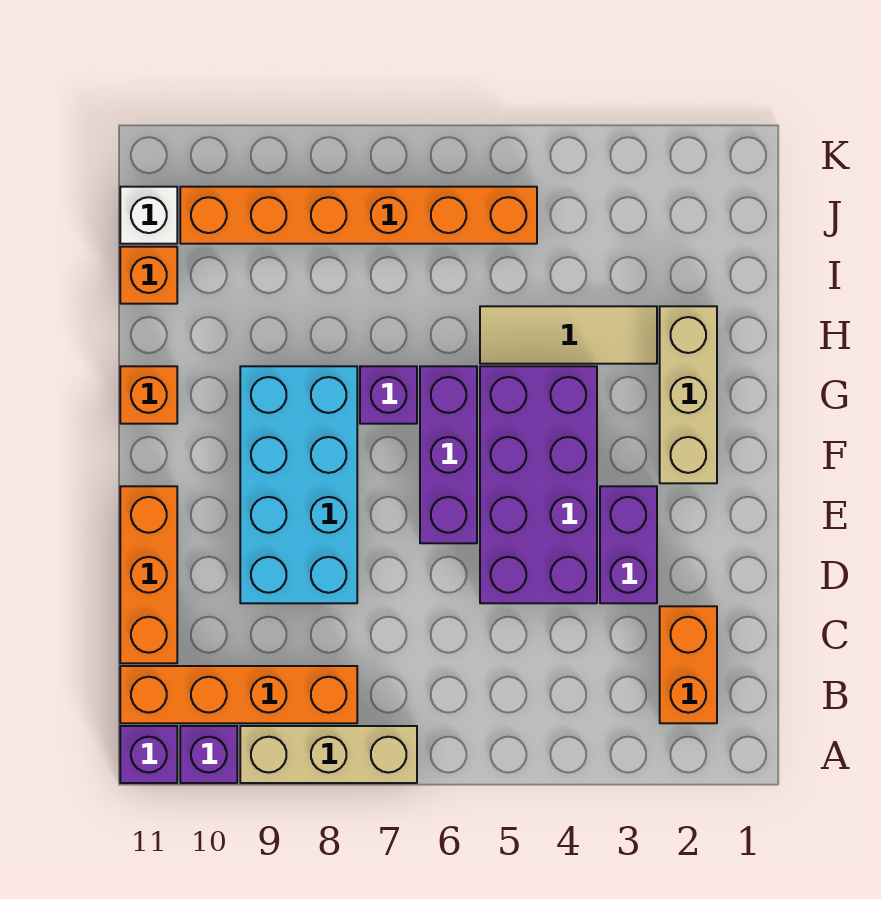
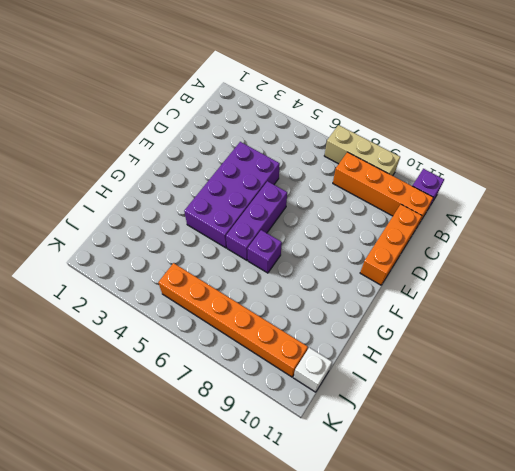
none -> purple brick A10 level 1
none -> orange brick B2:C2 level 1
none -> purple brick D3:E3 level 1

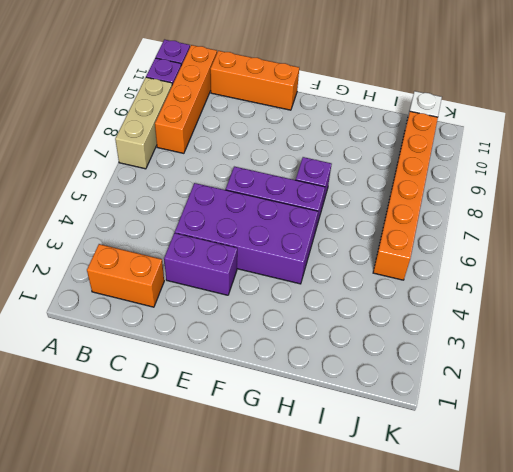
none -> cyan brick D8:G9 level 1
none -> tan brick F2:H2 level 1
none -> orange brick G11 level 1

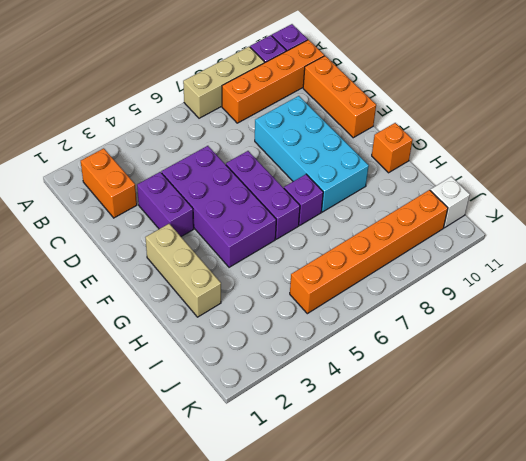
none -> tan tile H3:H5 level 1
none -> orange brick I11 level 1

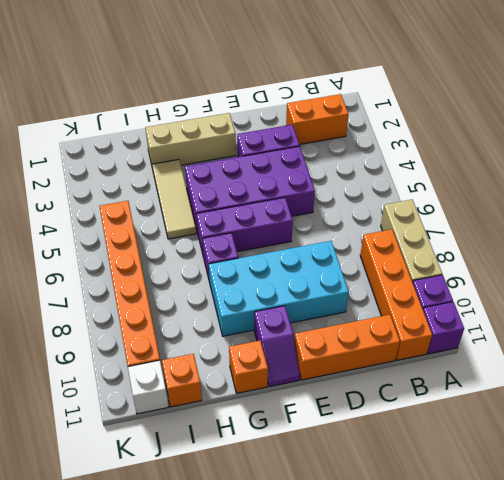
purple slope F10:F11 level 1 top 10 -> none

